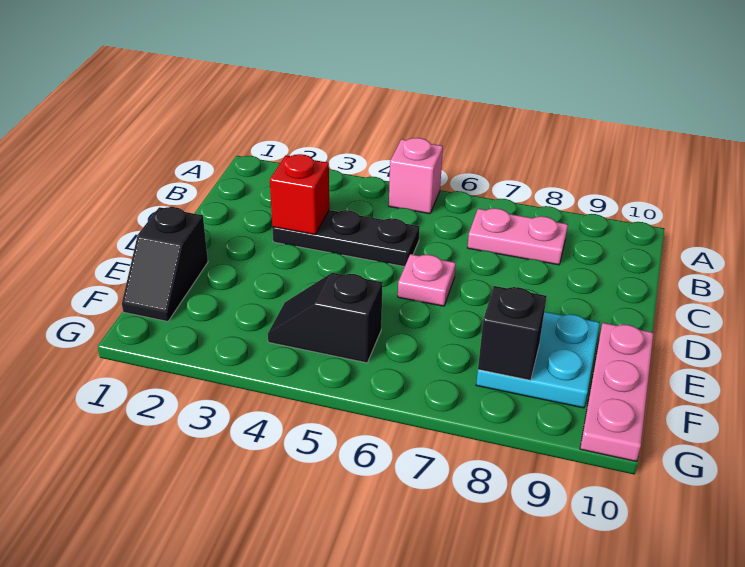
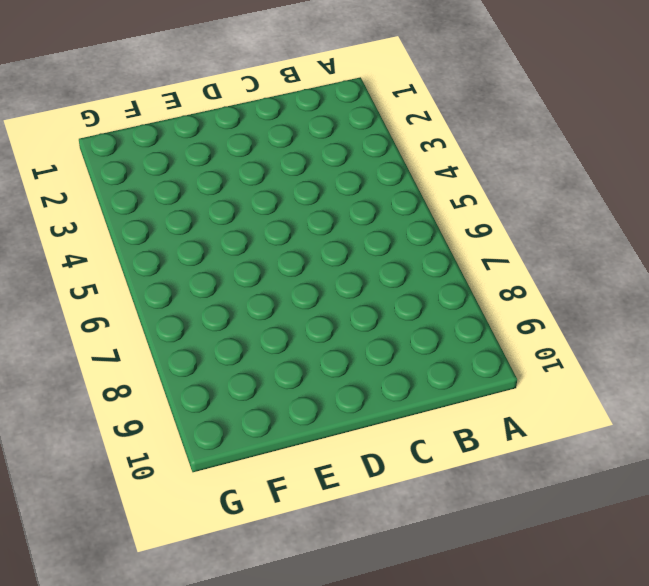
none -> pink brick A5 level 1
none -> pink plate B7:B8 level 1

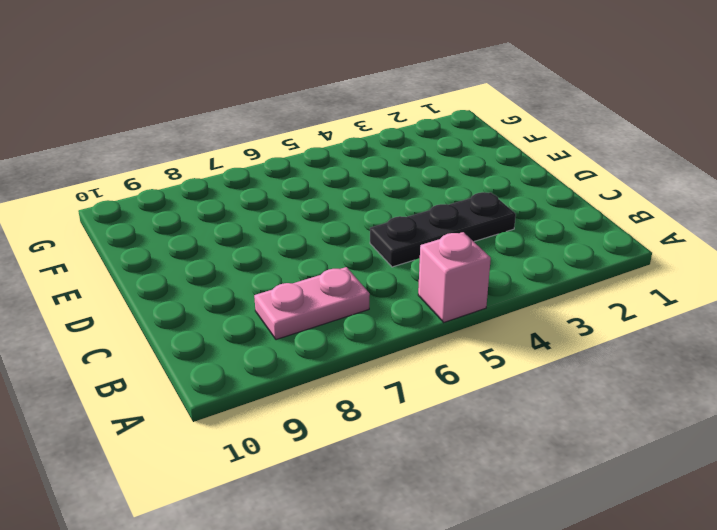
none -> pink plate D6 level 1
none -> black slope E1:F1 level 1 top E

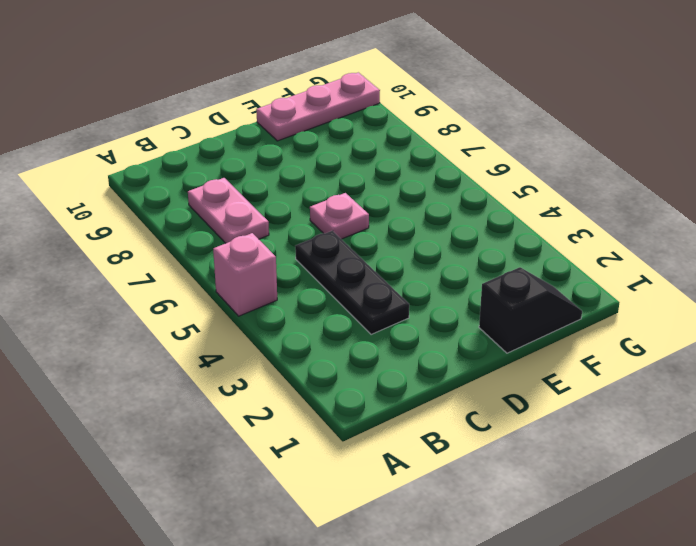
none -> cyan plate E8:F9 level 1
none -> black slope F4:F5 level 1 top 5

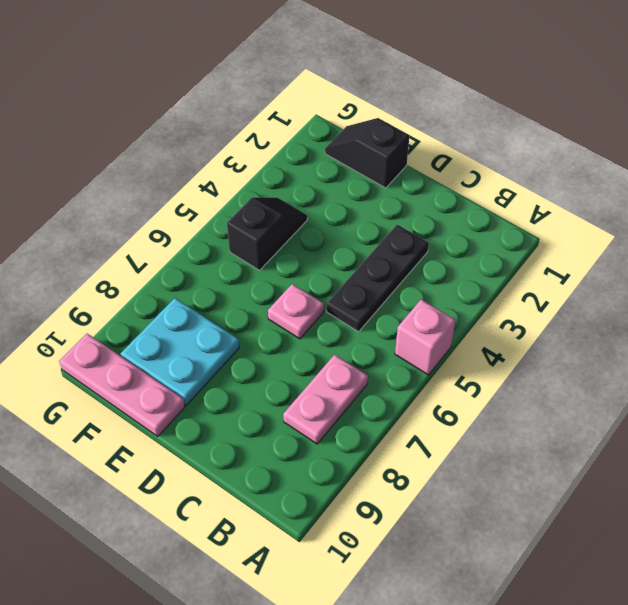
none -> red brick C3 level 2
none -> black brick F8 level 2

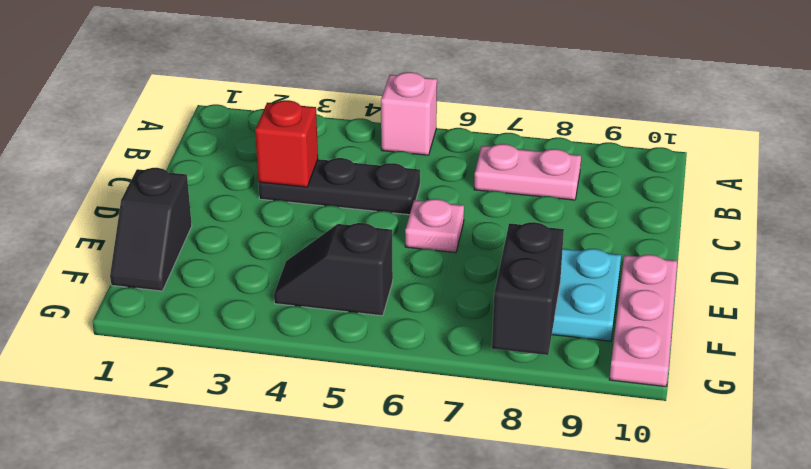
black brick F8:G8 level 2 -> black brick F8 level 2

